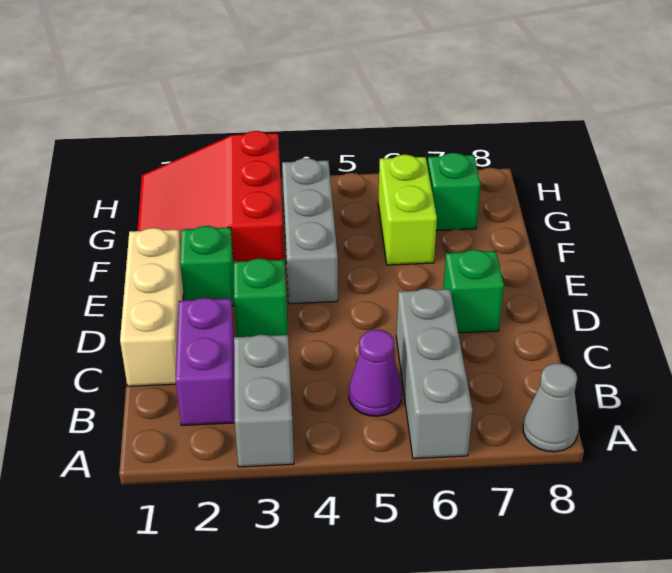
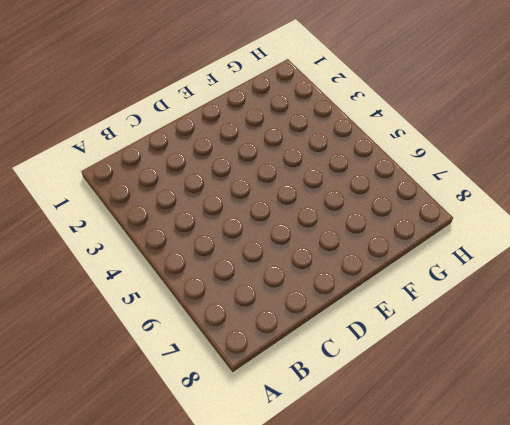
none -> grey brick A3:B3 level 1
none -> grey brick A6:C6 level 1
none -> grey cone A8 level 1

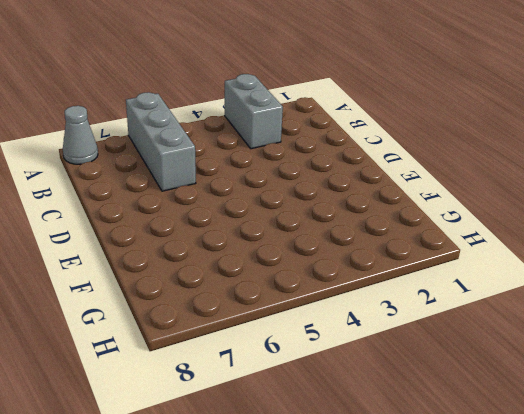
none -> purple brick B2:C2 level 1
none -> purple cone B5 level 1
none -> tan brick C1:E1 level 1

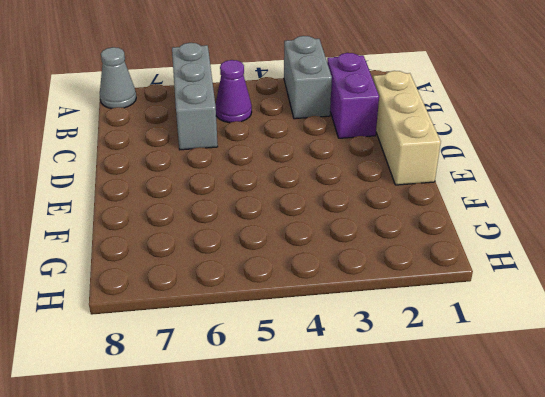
none -> green brick D3 level 1
none -> green brick D7 level 1
none -> green brick E2 level 1

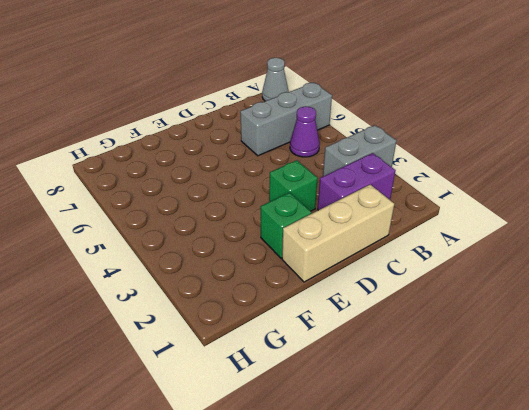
none -> green brick D7 level 1
none -> grey brick E4:G4 level 1
none -> red slope F1:H3 level 1 top 3

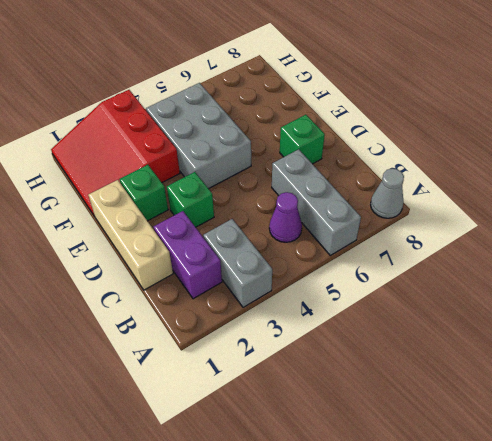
grey brick E4:G5 level 1 -> grey brick E4:G4 level 1
none -> lime brick F6:G6 level 1
none -> green brick G7 level 1

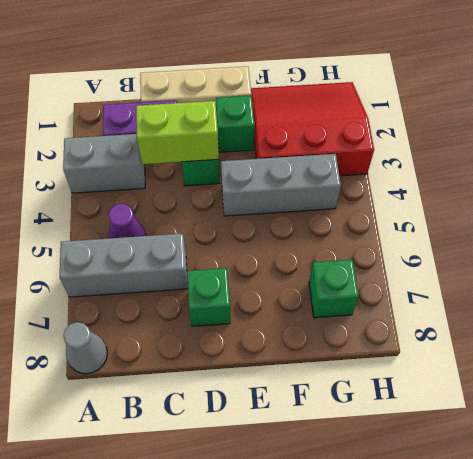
lime brick C3:D3 level 2 -> lime brick F6:G6 level 1

